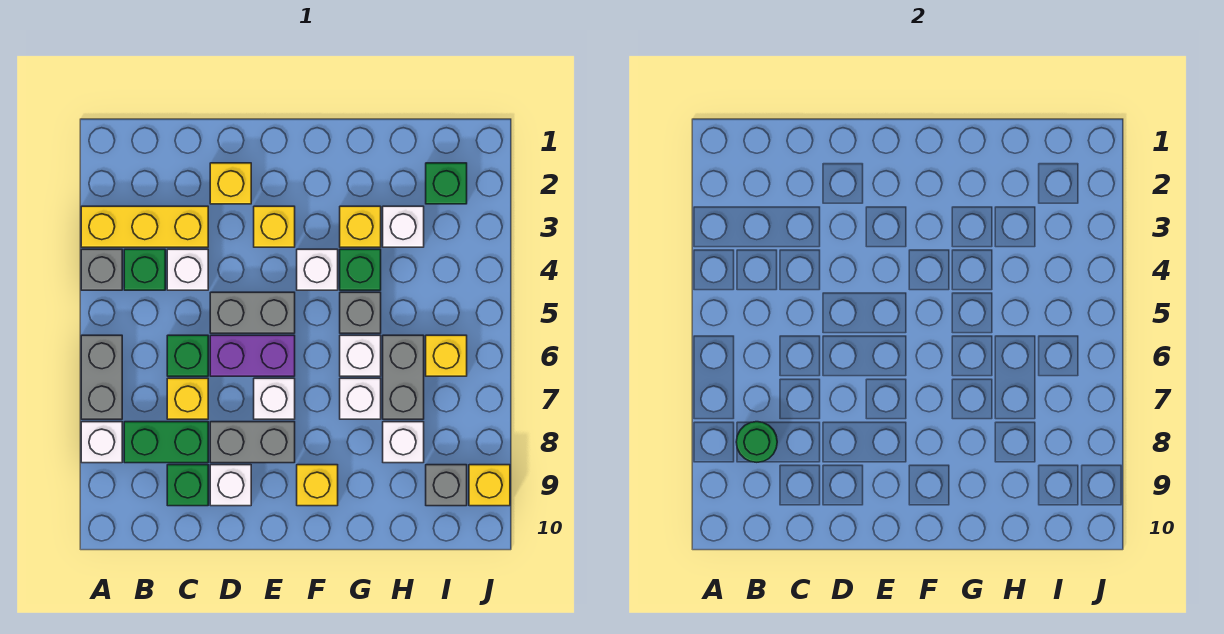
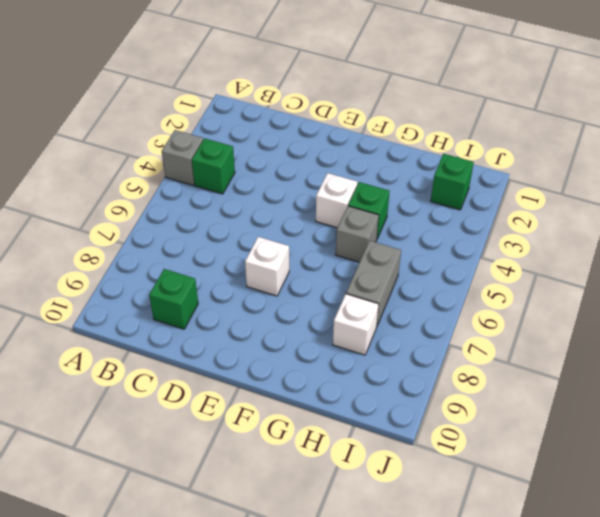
none -> yellow brick A3:C3 level 1
none -> grey brick A6:A7 level 1
none -> white brick A8 level 1
none -> green brick B8:C8 level 1

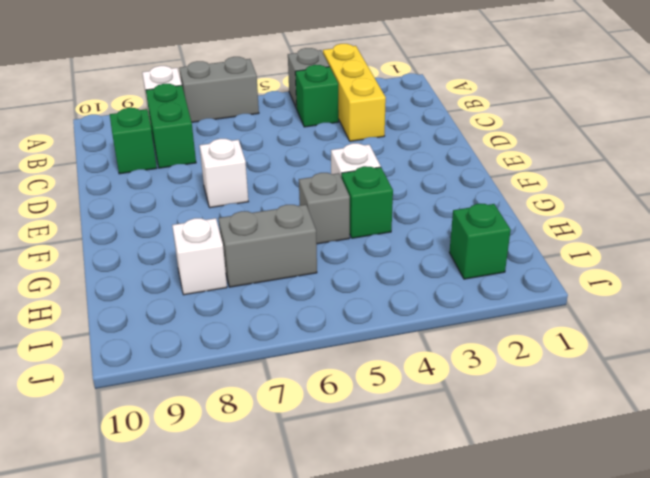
none -> white brick C4 level 1
none -> green brick C6 level 1
none -> yellow brick C7 level 1
none -> yellow brick D2 level 1

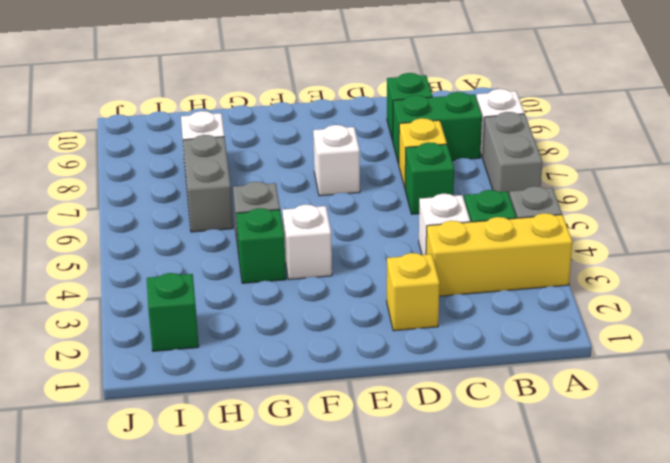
none -> grey brick D5:E5 level 1
none -> purple brick D6:E6 level 1
none -> grey brick D8:E8 level 1
none -> white brick D9 level 1

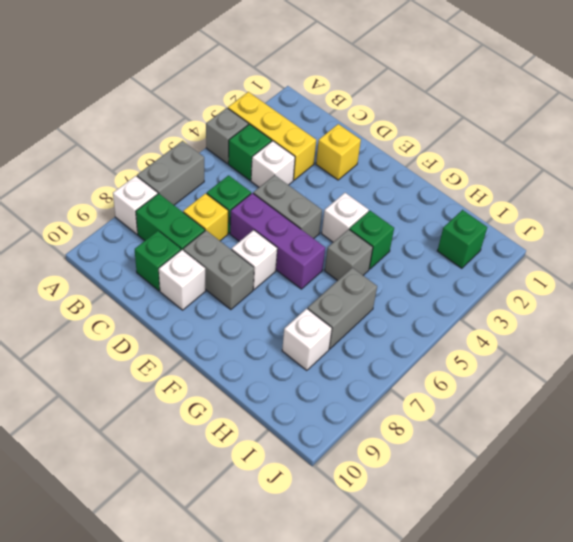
purple brick D6:F6 level 1 -> purple brick D6:E6 level 1
none -> yellow brick E3 level 1
none -> yellow brick F9 level 1
none -> yellow brick G3 level 1
none -> white brick G6 level 1

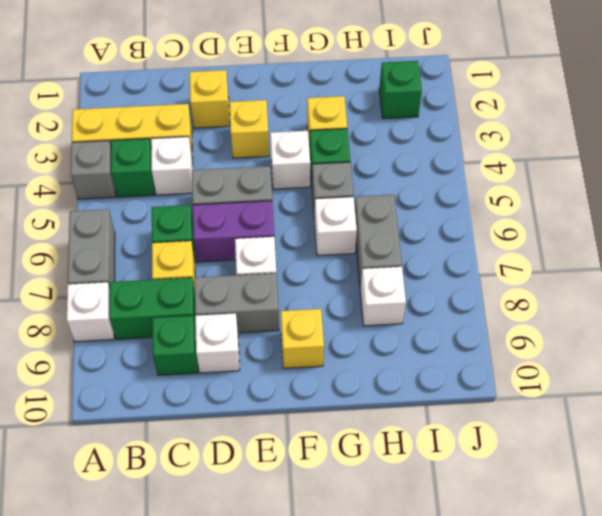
none -> white brick G7 level 1
none -> white brick H3 level 1
none -> yellow brick I6 level 1
none -> grey brick I9 level 1

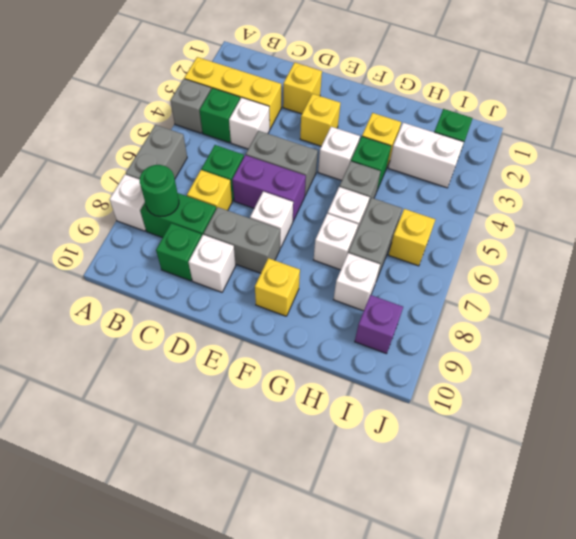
white brick H3:I3 level 1 -> white brick H3 level 1
purple brick I9 level 1 -> grey brick I9 level 1
none -> yellow brick J9 level 1

